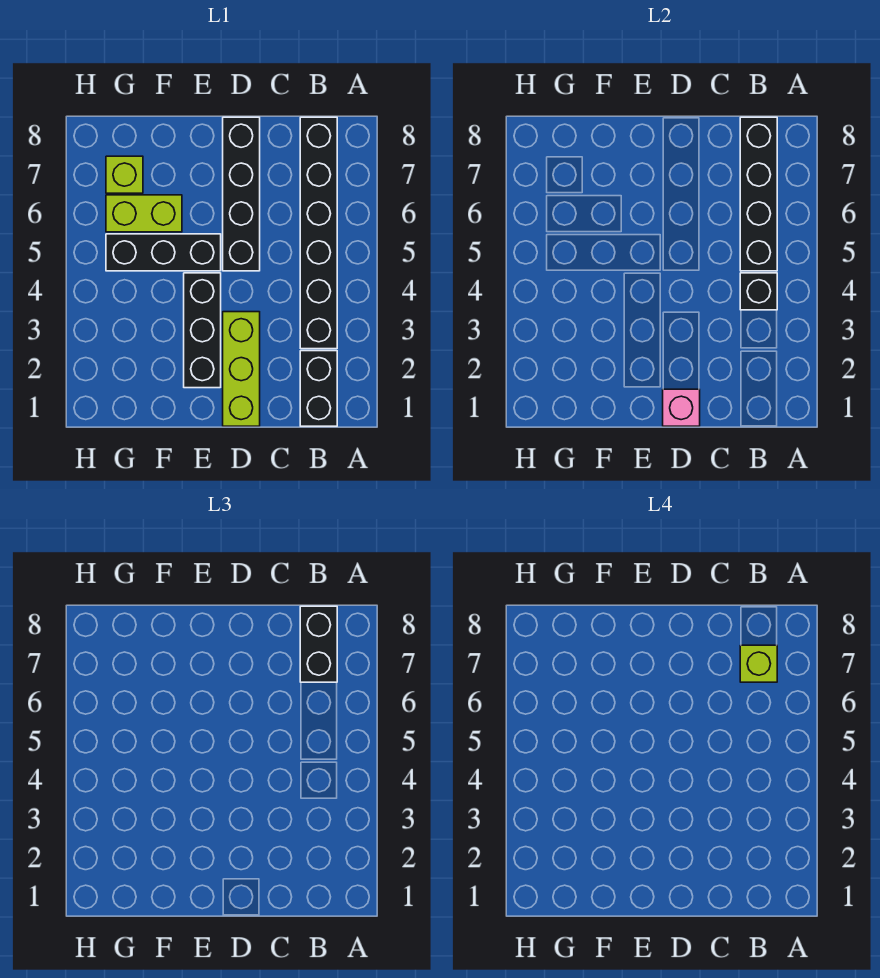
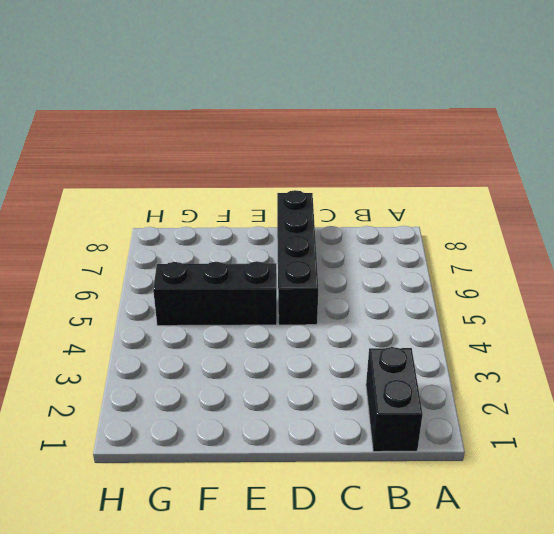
none -> black brick B3:B8 level 1
none -> lime brick D1:D3 level 1
none -> black brick E2:E4 level 1

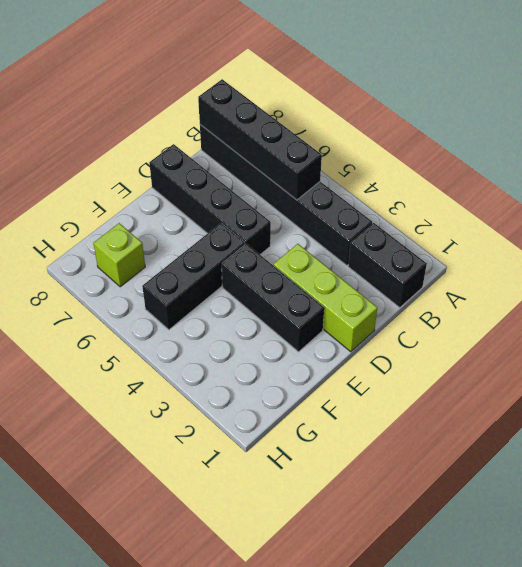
none -> lime brick F6:G6 level 1
none -> black brick B4 level 2
none -> pink brick D1 level 2

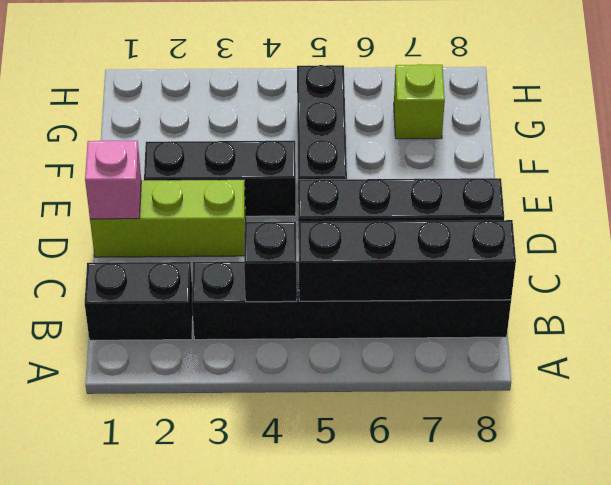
none -> lime brick F6:G6 level 1
none -> black brick B7:B8 level 3
none -> lime brick B7 level 4

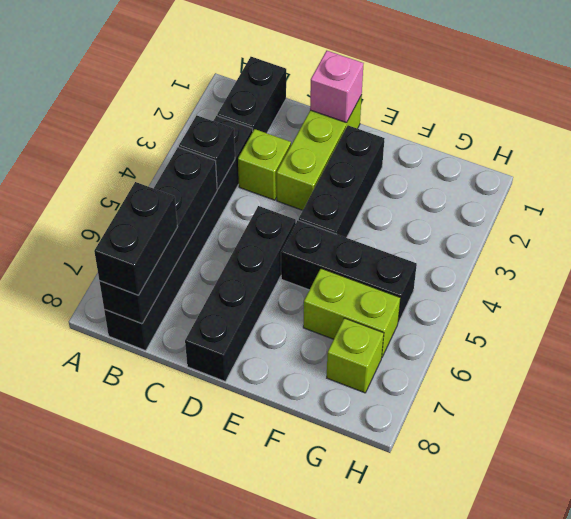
lime brick C3 level 1 -> lime brick B7 level 4

